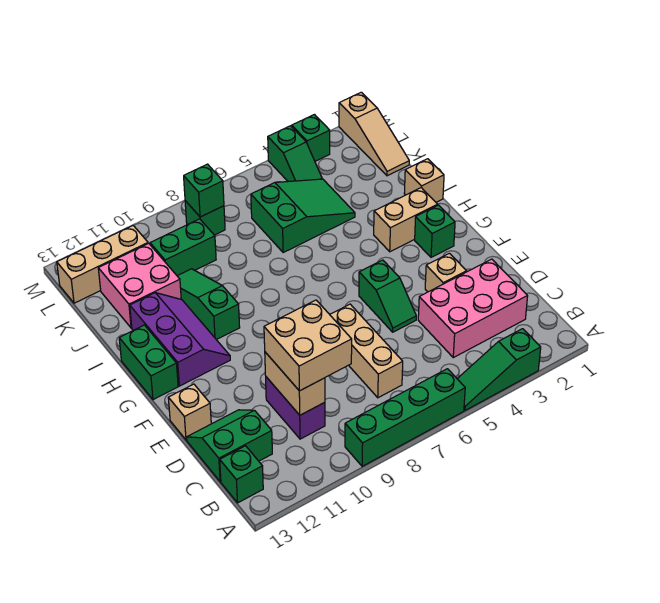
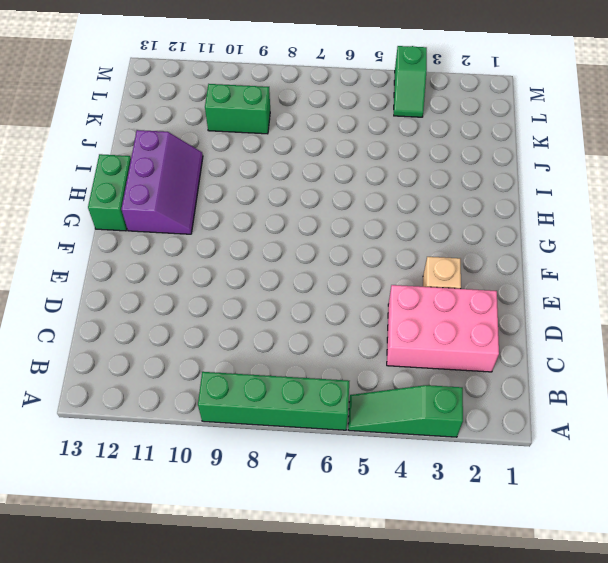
none -> green brick B13 level 1
none -> tan brick C7:E7 level 1
none -> purple brick C10:D10 level 1

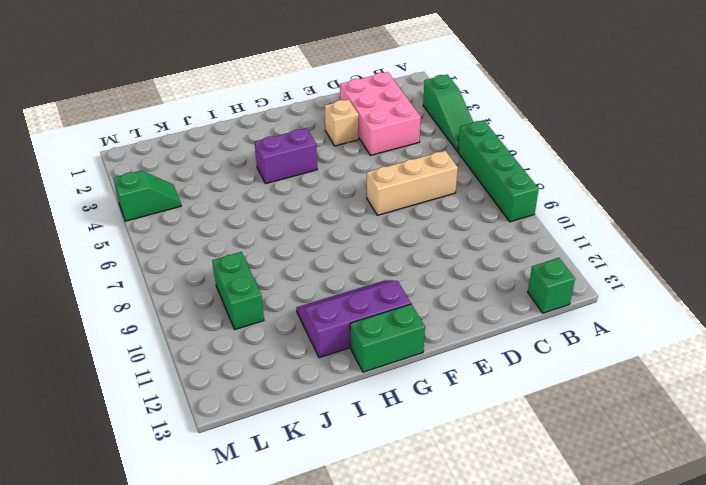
purple brick G4:H4 level 1 -> purple brick C10:D10 level 1
none -> green slope C12:D13 level 1 top C
none -> green slope E5:F5 level 1 top F
none -> tan brick E13 level 1

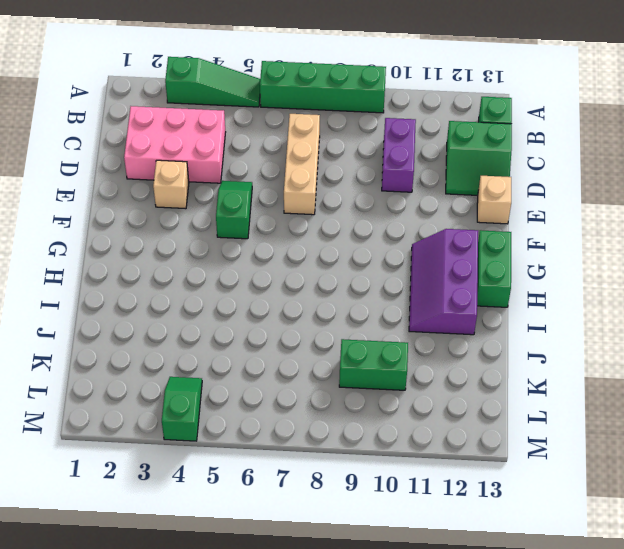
none -> green brick G2 level 1
none -> tan brick H2:H3 level 1
none -> green slope H10:J10 level 1 top H

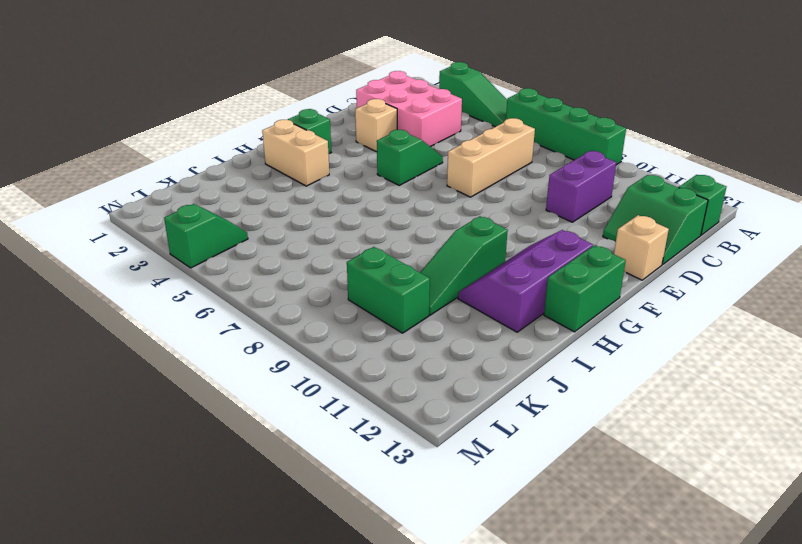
none -> tan brick I1 level 1
none -> green slope J4:K6 level 1 top 6
none -> pink brick J11:K12 level 1

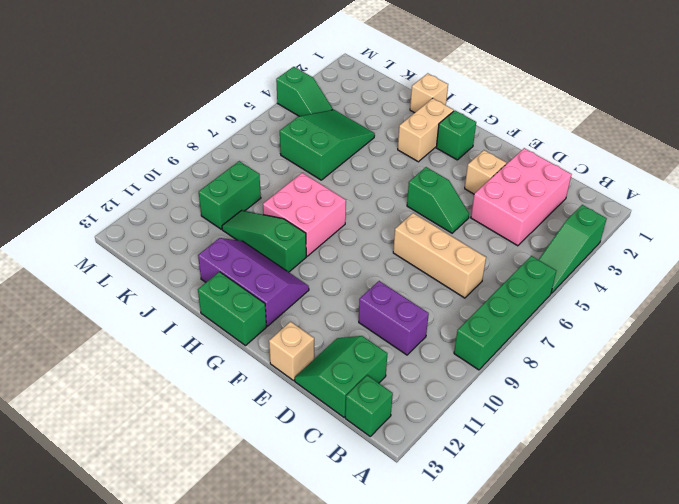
pink brick H8:I9 level 1 -> pink brick J11:K12 level 1
none -> tan slope K1:M1 level 1 top M
none -> green brick L8 level 1
none -> tan brick L11:L13 level 1

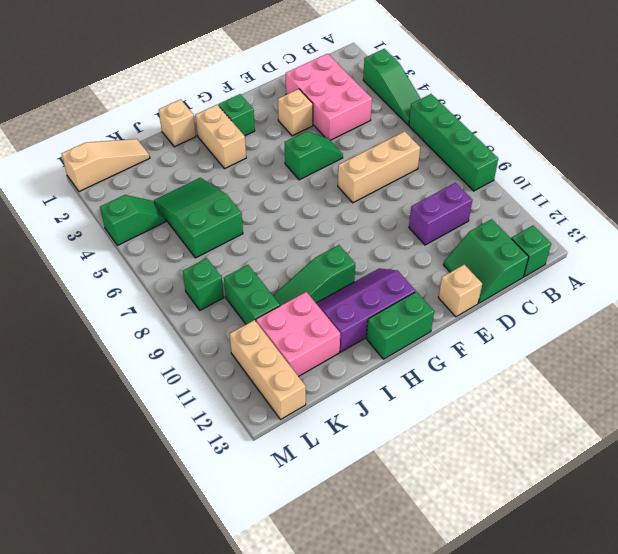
none -> green brick M3 level 1
none -> tan brick C10:D10 level 2
none -> green brick L8 level 2

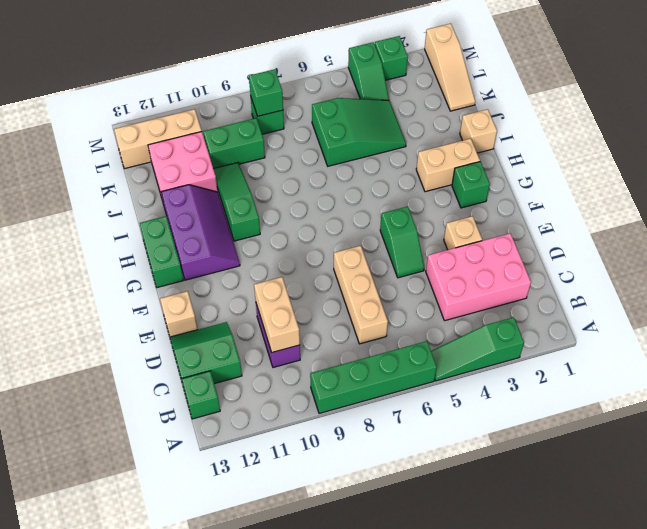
none -> tan brick C9:D10 level 3

